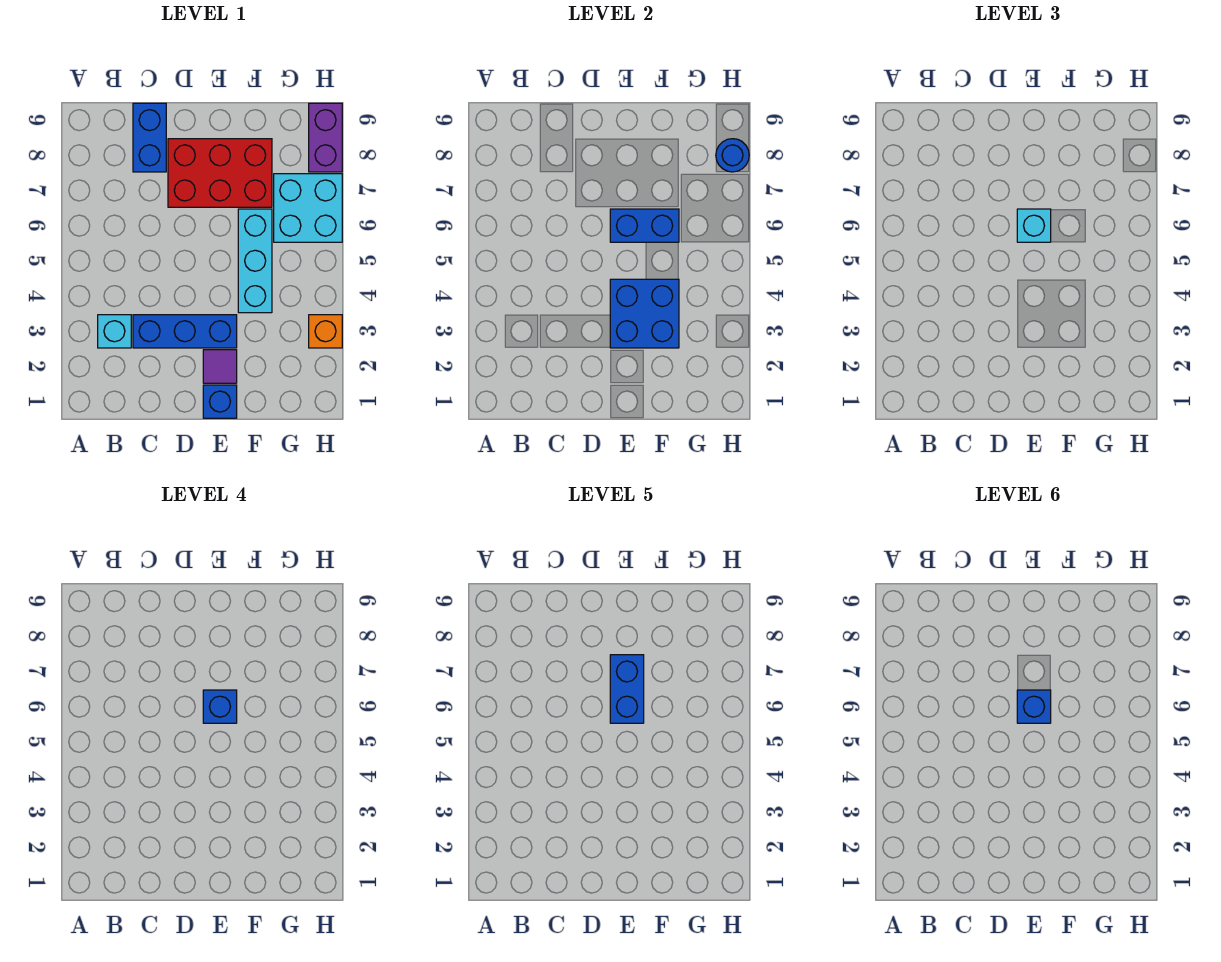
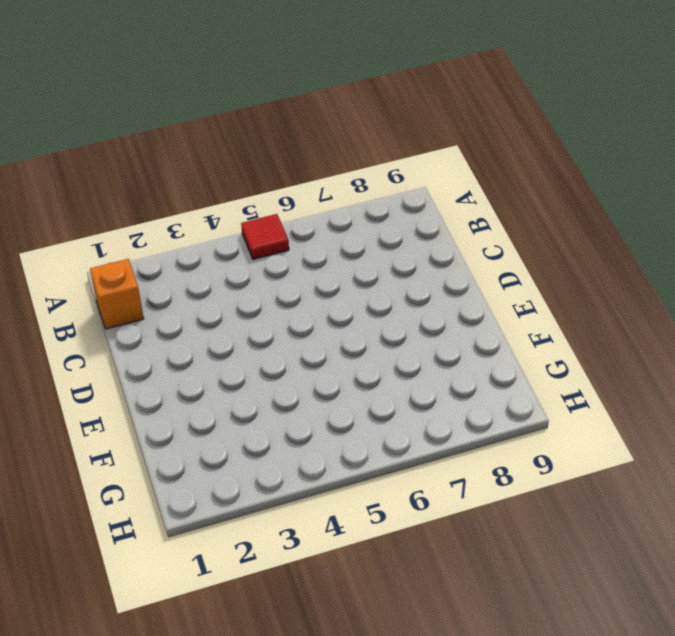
red tile A5 level 1 -> none
orange brick B1 level 1 -> orange brick H3 level 1
none -> cyan brick B3 level 1
none -> blue brick C3:E3 level 1
none -> blue brick C8:C9 level 1

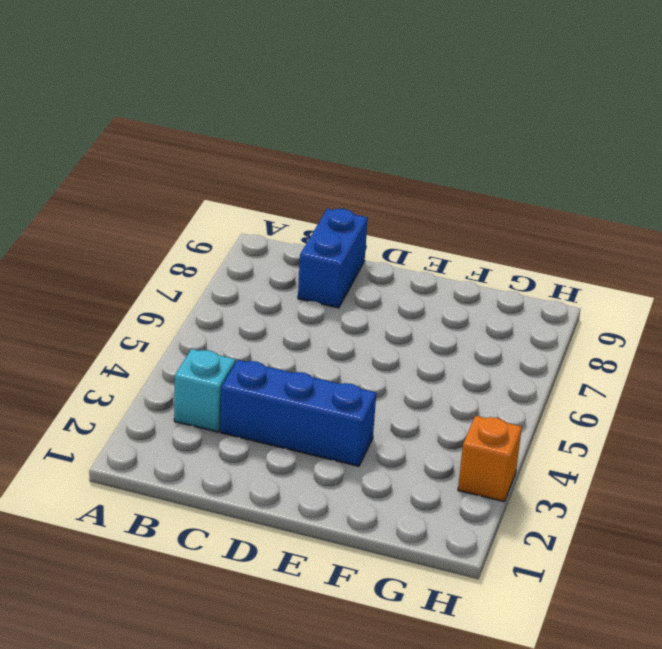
none -> red brick D7:F8 level 1
none -> blue brick E1 level 1
none -> purple tile E2 level 1

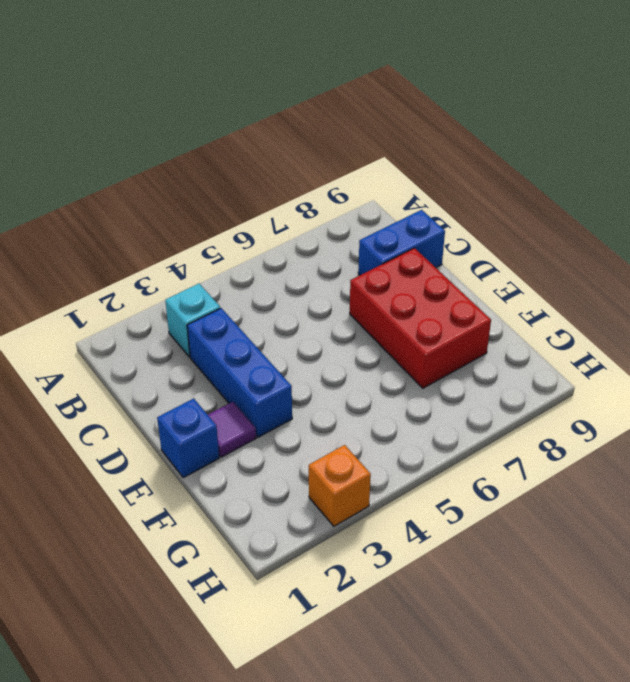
none -> cyan brick F4:F6 level 1
none -> cyan brick G6:H7 level 1
none -> purple brick H8:H9 level 1

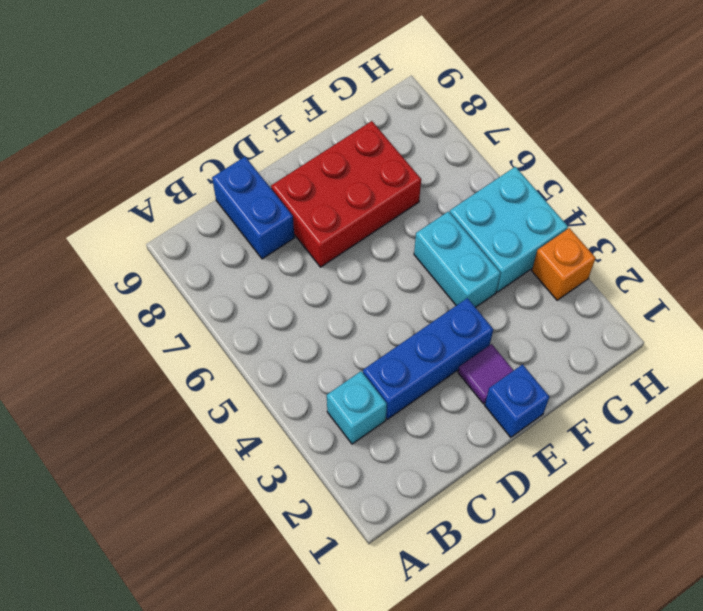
cyan brick F4:F5 level 1 -> cyan brick F4:F6 level 1
cyan brick G4:H5 level 1 -> cyan brick G6:H7 level 1
none -> purple brick H8:H9 level 1
none -> blue brick E3:F4 level 2
none -> blue brick E6:F6 level 2

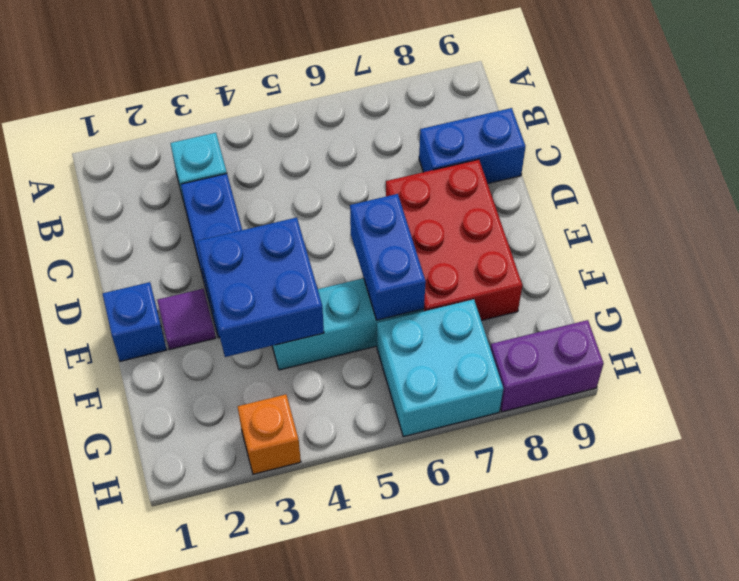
none -> blue round brick H8 level 2
none -> cyan brick E6 level 3
none -> blue brick E6 level 4

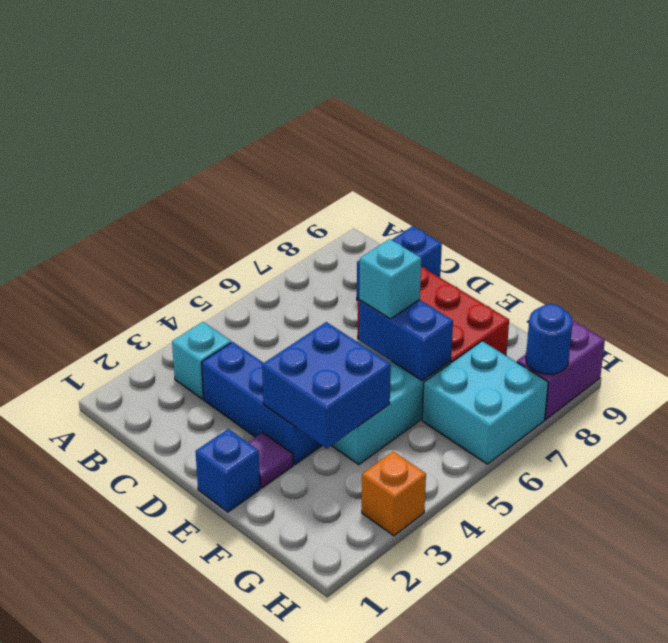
none -> blue brick E6 level 4
none -> blue brick E6:E7 level 5
none -> blue brick E6 level 6

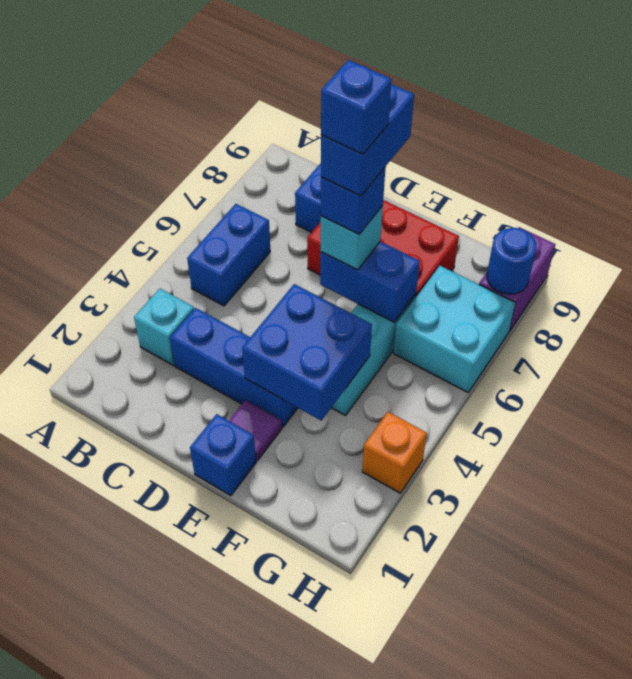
blue brick B5:B6 level 1 -> none

